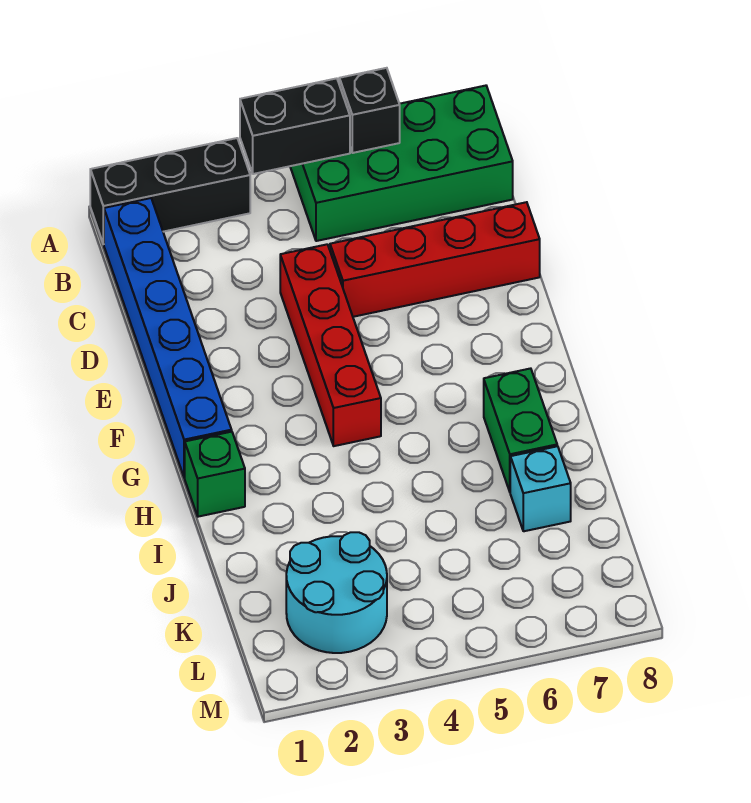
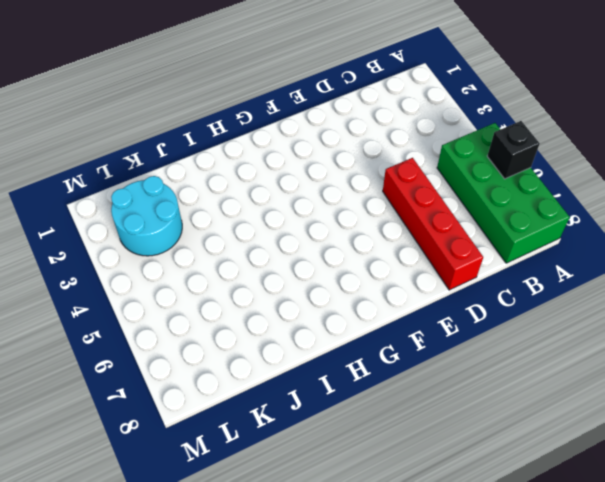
none -> black brick A1:A3 level 1
none -> blue brick B1:G1 level 1

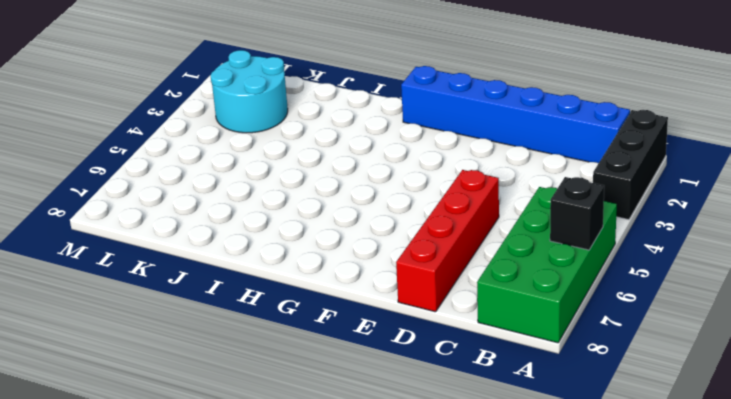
none -> red brick D4:G4 level 1
none -> green brick H1 level 1

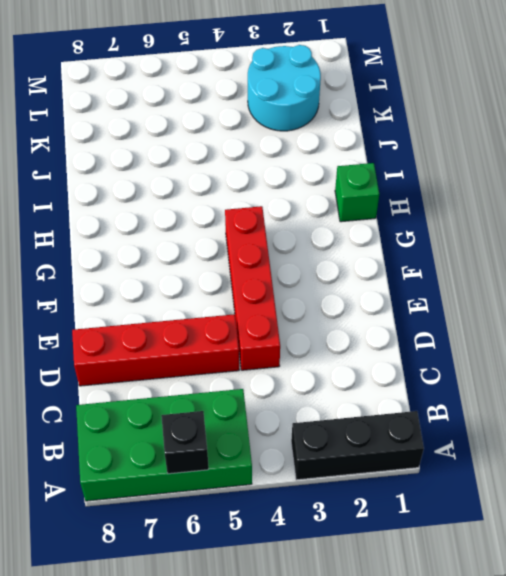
none -> blue brick B1:G1 level 1
none -> green brick H7:I7 level 1

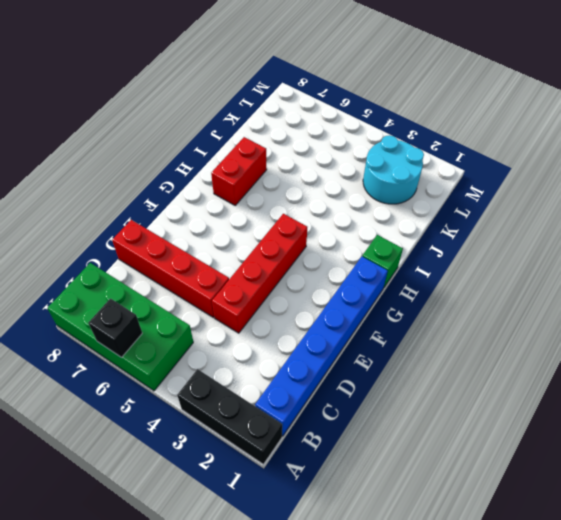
red brick H7:I7 level 1 -> green brick H7:I7 level 1
none -> cyan brick J7 level 1
none -> black brick A4:A5 level 2

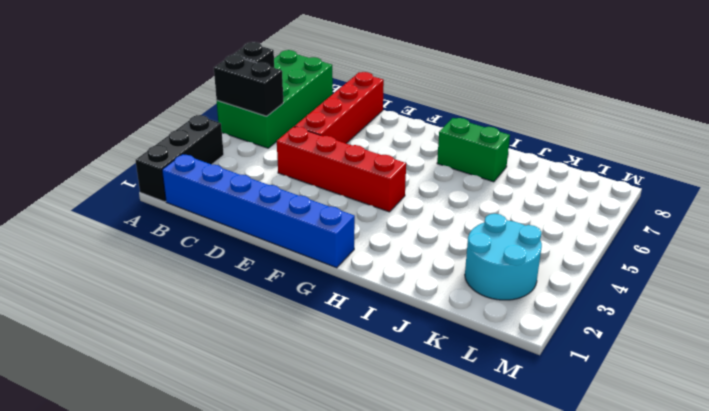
black brick A5:B5 level 2 -> black brick A4:A5 level 2
none -> green brick H1 level 1
none -> cyan brick J7 level 1

